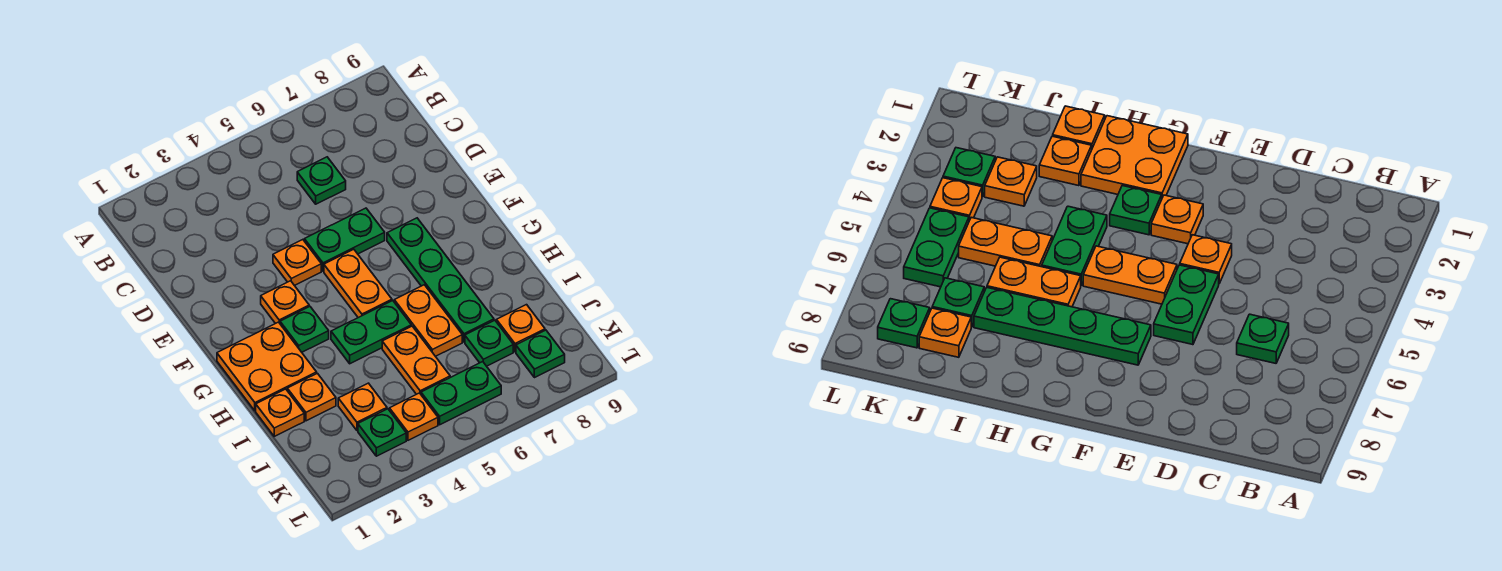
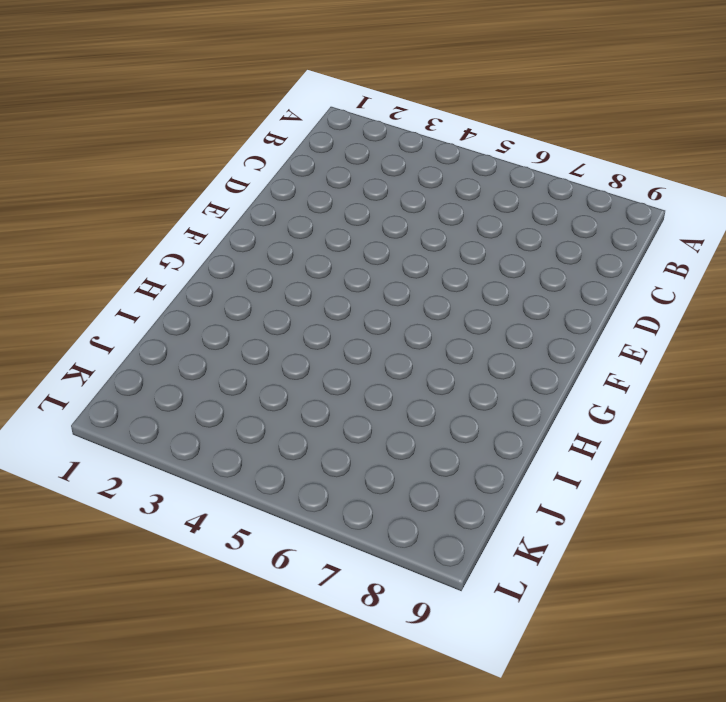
none -> green plate C6 level 1
none -> orange plate E4 level 1
none -> green plate E5:E6 level 1

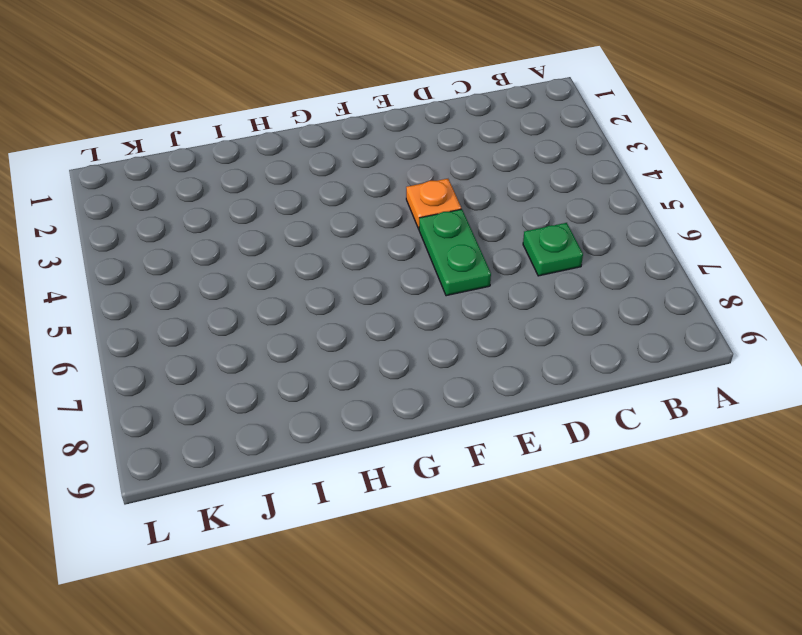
none -> orange plate F3 level 1
none -> orange plate F5:G5 level 1
none -> green plate F7:I7 level 1

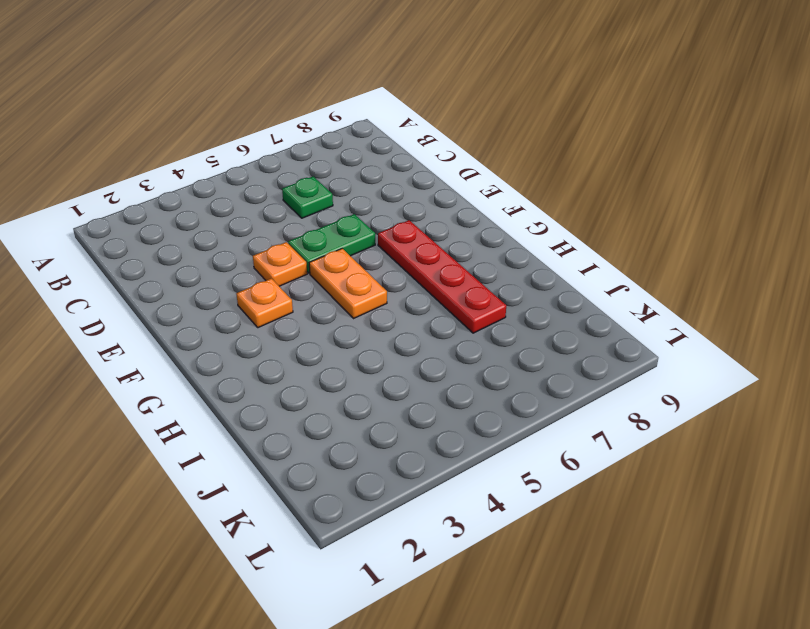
red plate F7:I7 level 1 -> green plate F7:I7 level 1
none -> orange plate G1:H2 level 1
none -> green plate G3 level 1
none -> green plate H4:H5 level 1

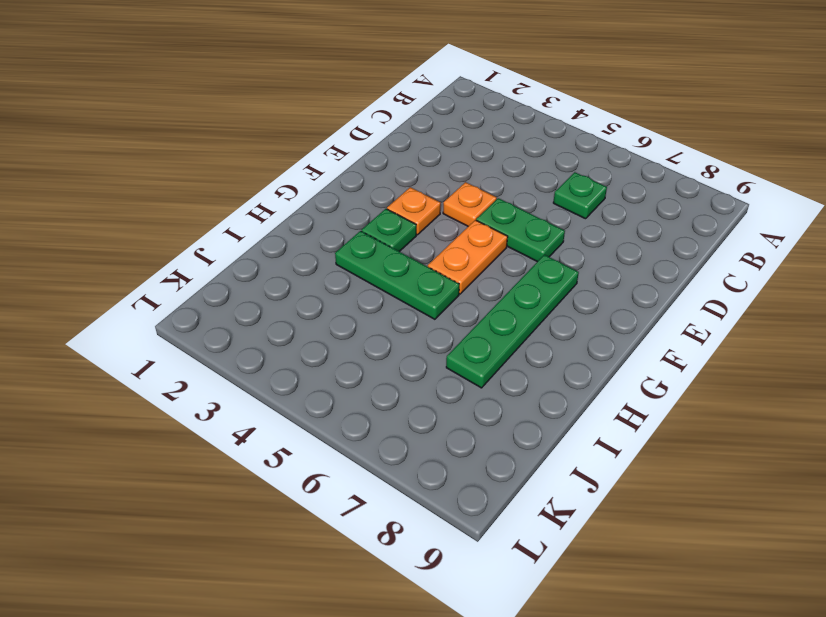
green plate H3:H5 level 1 -> green plate H4:H5 level 1
none -> orange plate G1:H2 level 1
none -> orange plate H6:I6 level 1
none -> orange plate I1 level 1

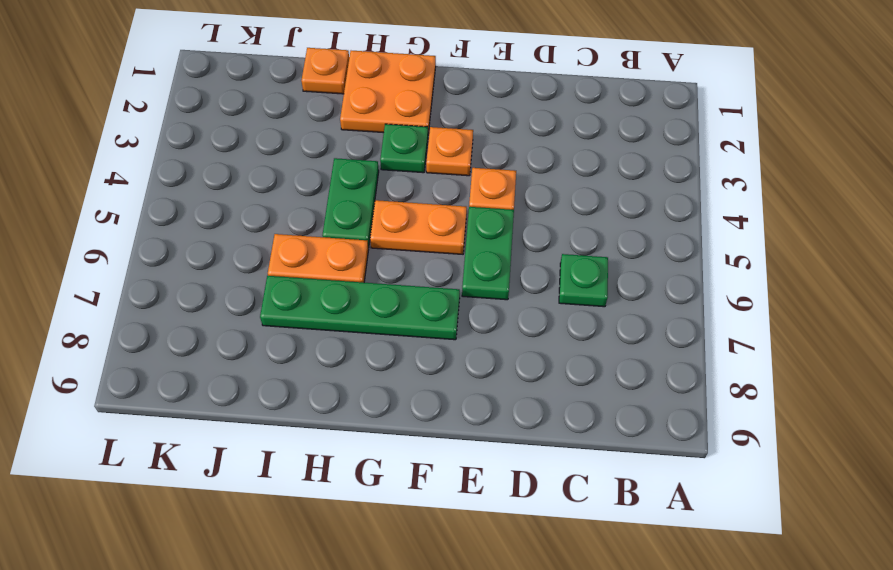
none -> orange plate I2 level 1
none -> orange plate I5:J5 level 1
none -> orange plate J3 level 1

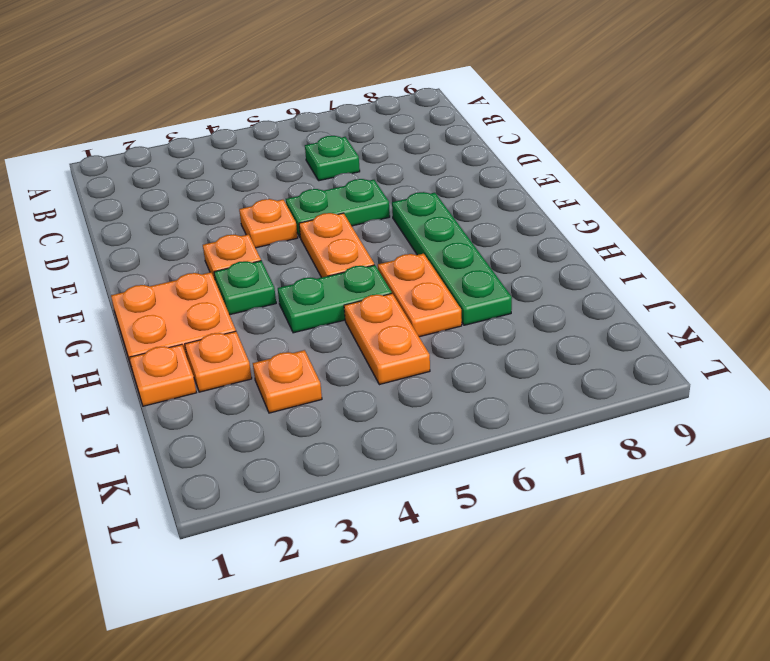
none -> green plate J7 level 1
none -> orange plate J8 level 1
none -> green plate K3 level 1

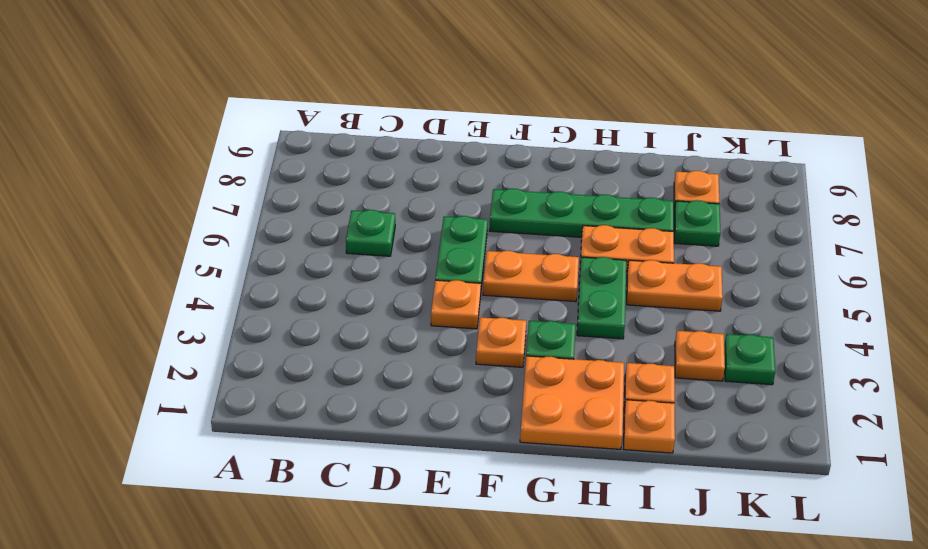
none -> orange plate K4 level 1
none -> green plate K5:K6 level 1
none -> green plate K8 level 1

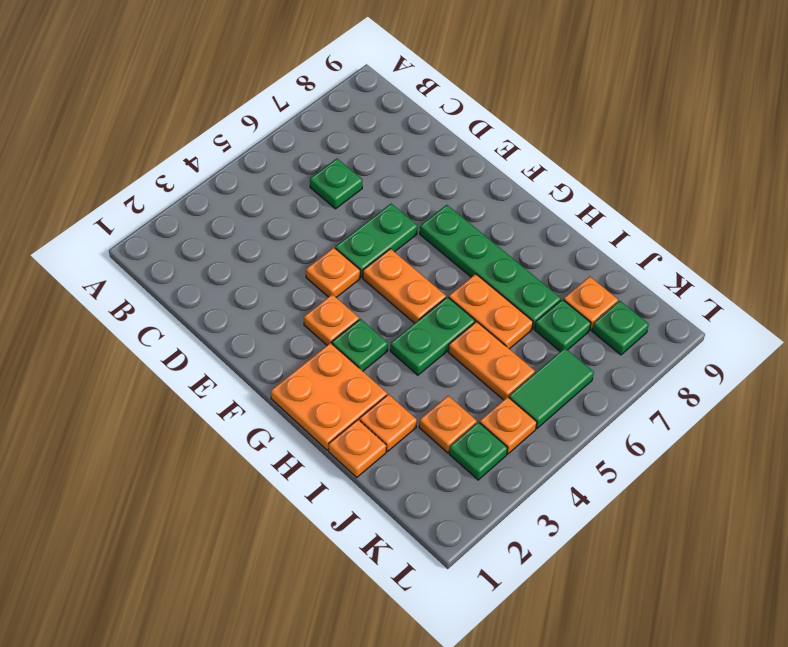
green tile K5:K6 level 1 -> green plate K5:K6 level 1

